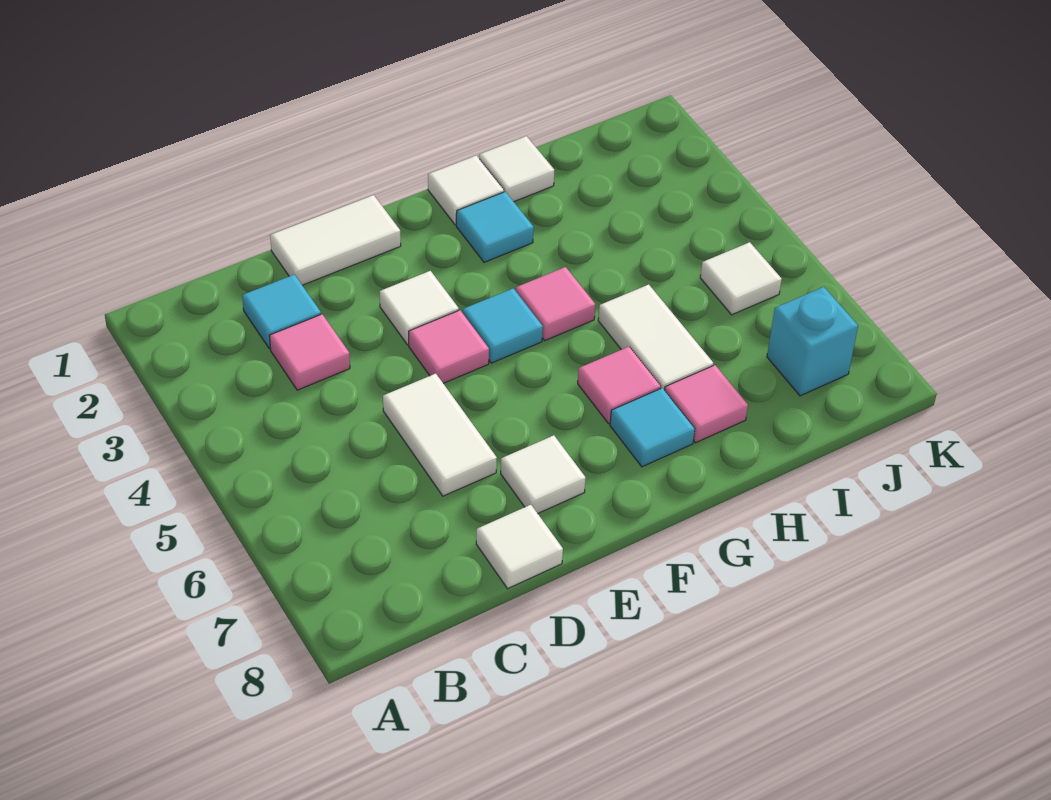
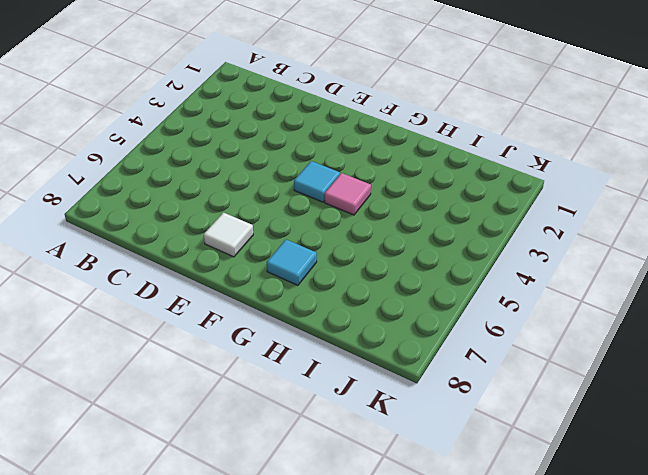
none -> cyan tile C2 level 1
none -> pink tile C3 level 1
none -> white tile D1:E1 level 1

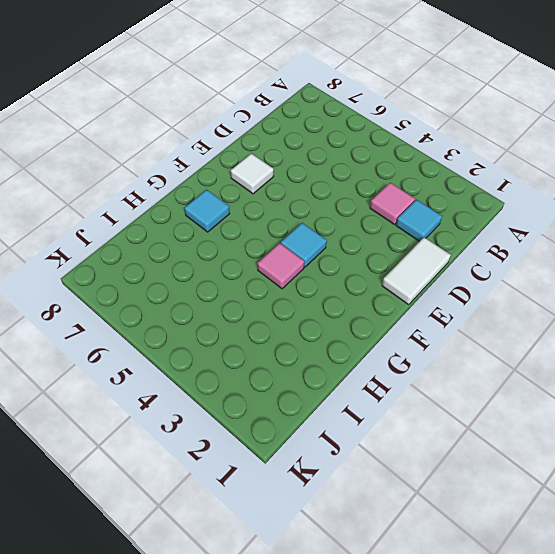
none -> white tile D5:D6 level 1
none -> white tile D8 level 1
none -> white tile E3 level 1

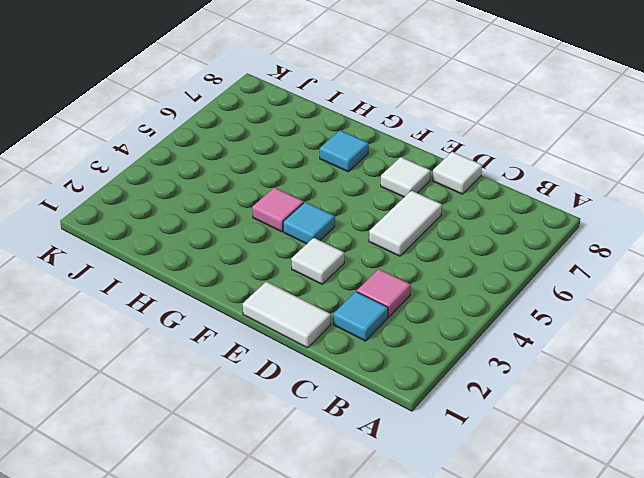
none -> pink tile E4 level 1
none -> white tile G1 level 1
none -> cyan tile G2 level 1

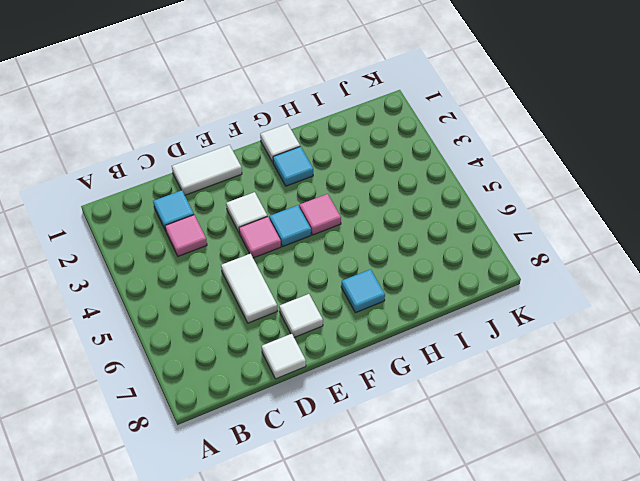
none -> pink tile G6 level 1
none -> white tile H1 level 1
none -> white tile H5:H6 level 1

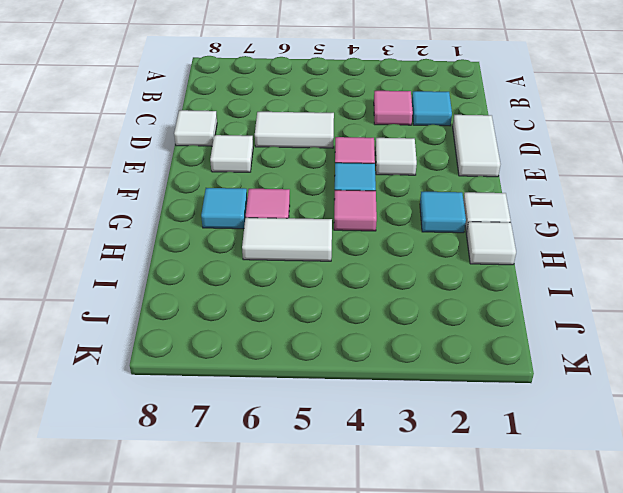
none -> pink tile H7 level 1
none -> white tile J5 level 1
none -> cyan brick J7 level 1

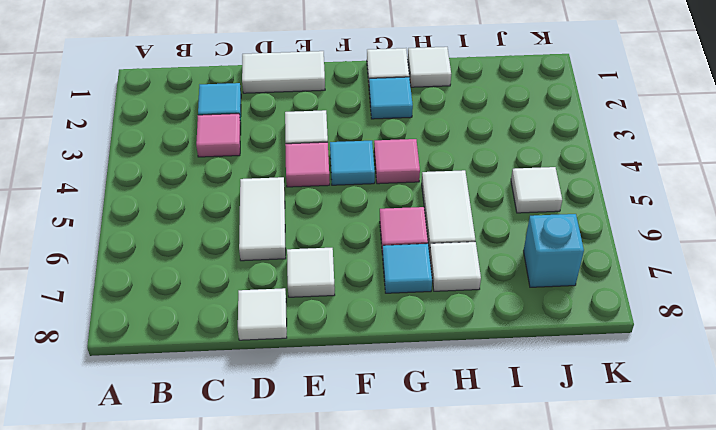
white tile H7 level 1 -> pink tile H7 level 1

